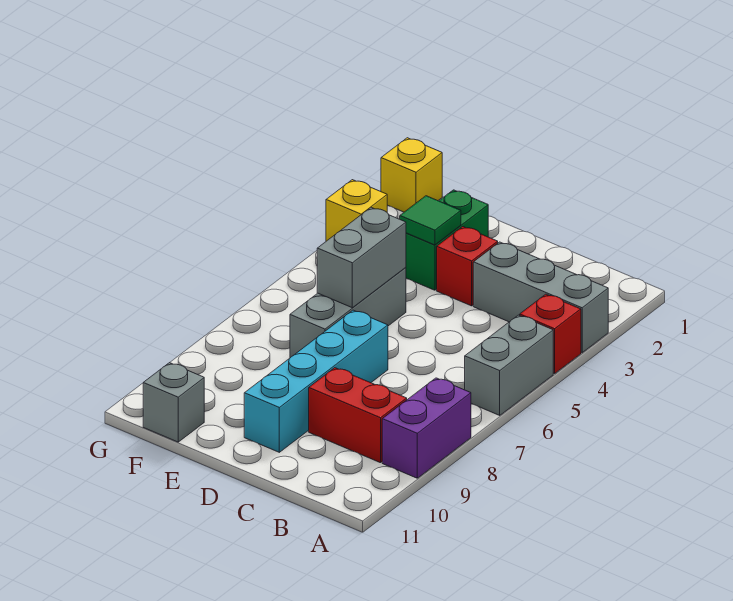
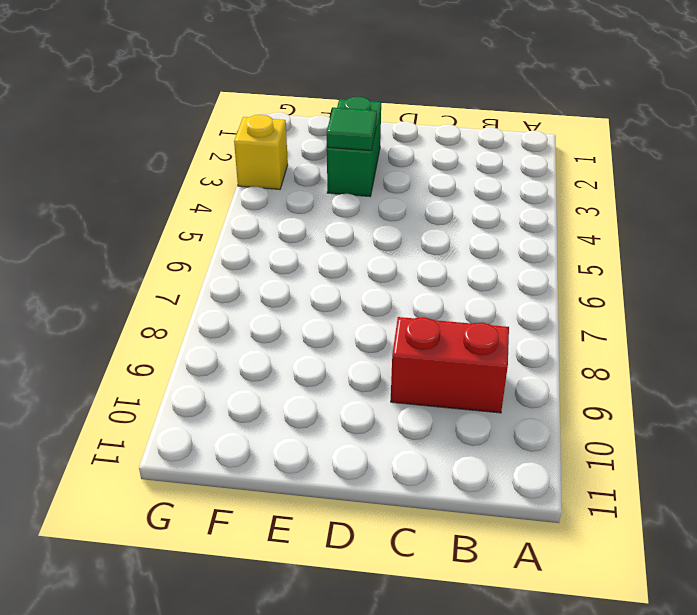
none -> grey brick A3:C3 level 1
none -> red brick A4 level 1
none -> grey brick A5:A6 level 1

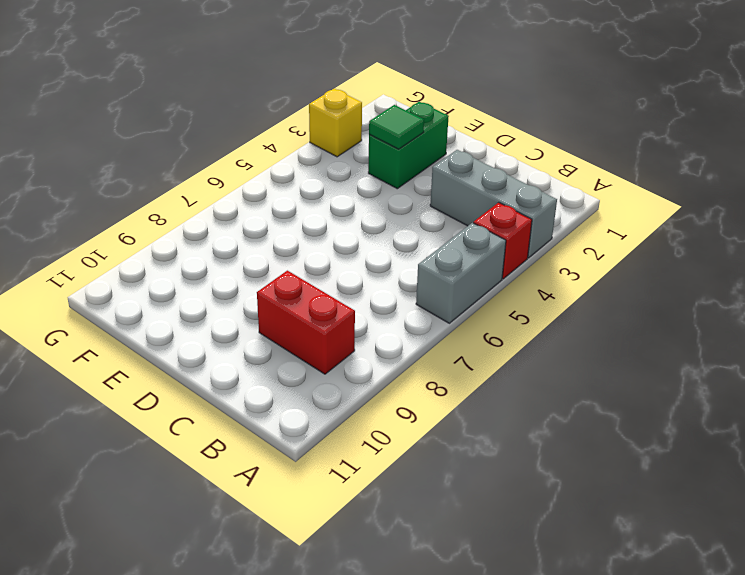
none -> purple brick A8:A9 level 1
none -> red brick D3 level 1
none -> cyan brick D7:D10 level 1

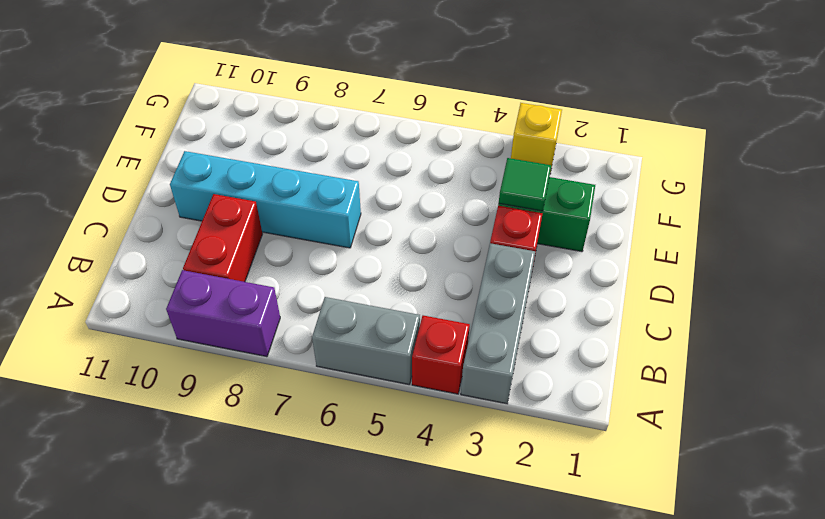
none -> grey brick E5:E7 level 1
none -> grey brick F11 level 1
none -> yellow brick G1 level 1

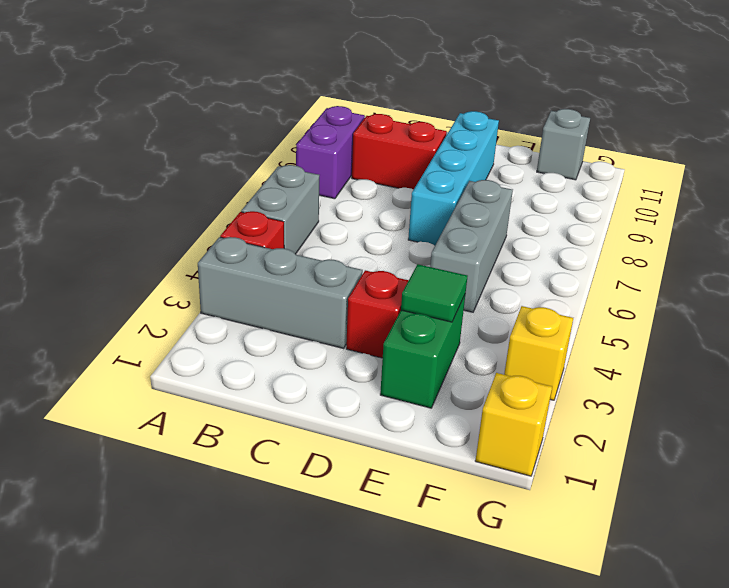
none -> grey brick E5:E6 level 2

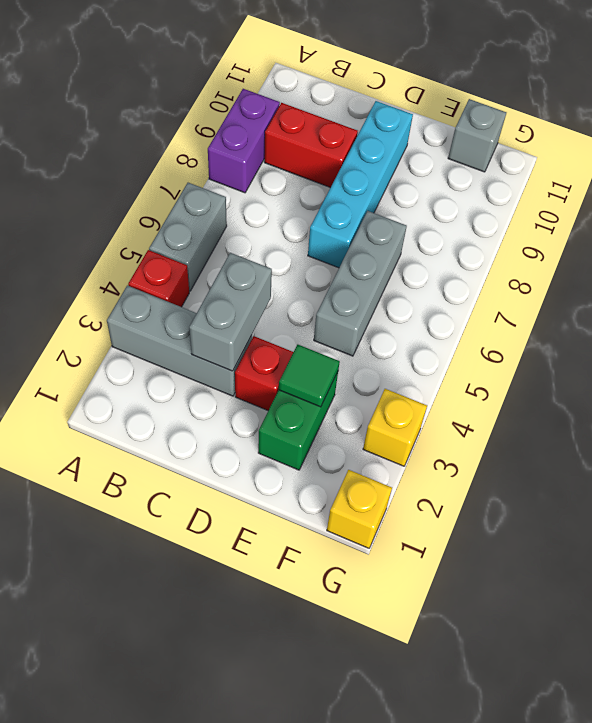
grey brick C3:C4 level 2 -> grey brick E5:E6 level 2

